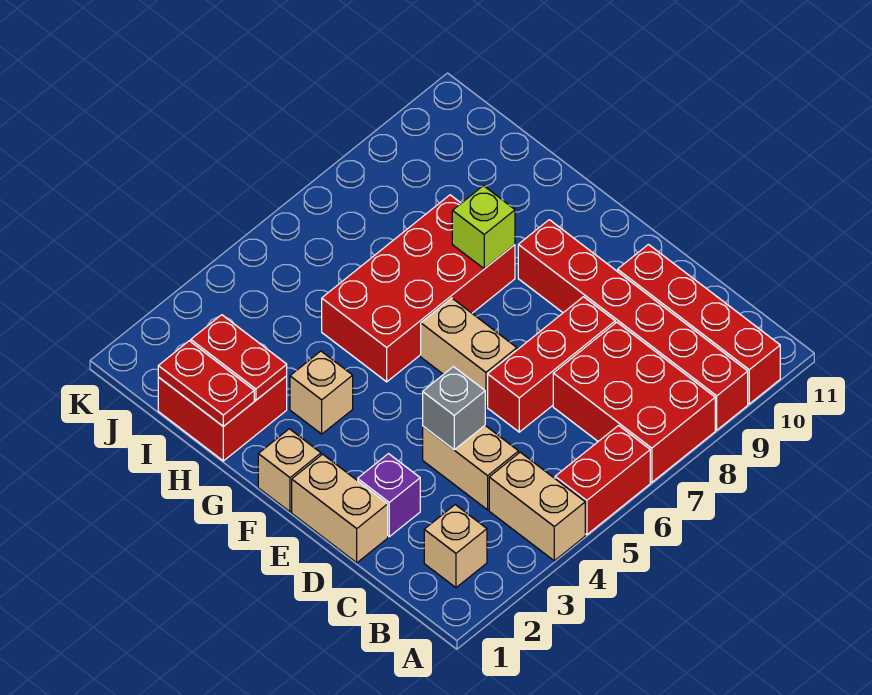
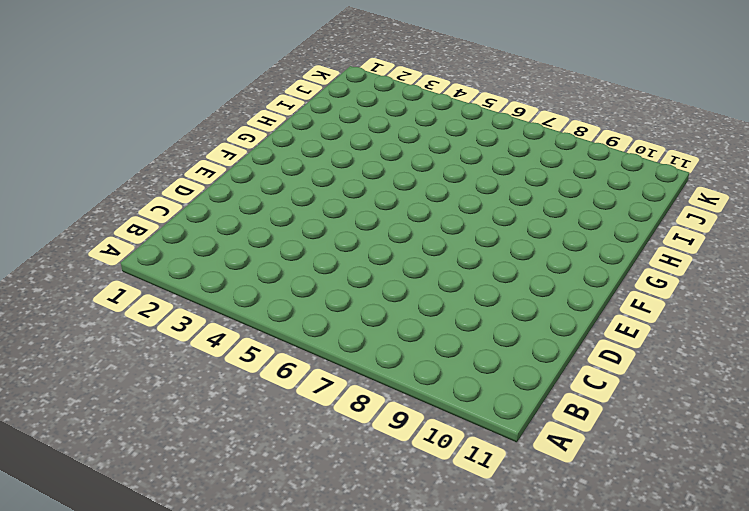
none -> tan brick A4:B4 level 1
none -> red brick A5:A6 level 1
none -> red brick A7:C8 level 1

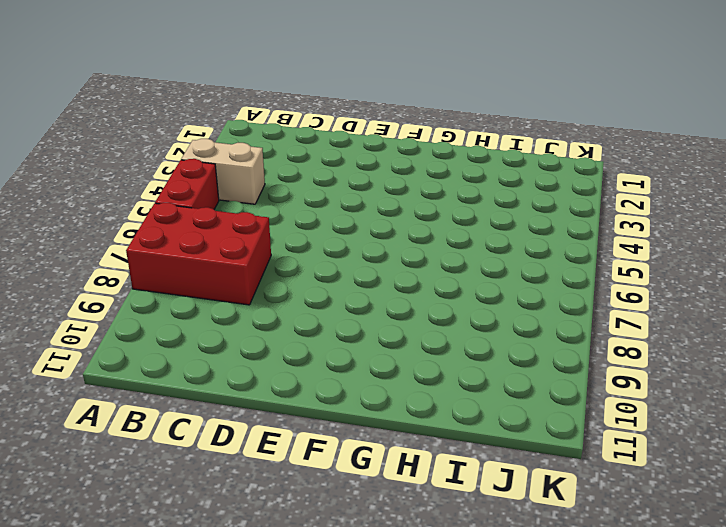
none -> red brick A9:F9 level 1
none -> red brick A10:D10 level 1
none -> tan brick B2 level 1

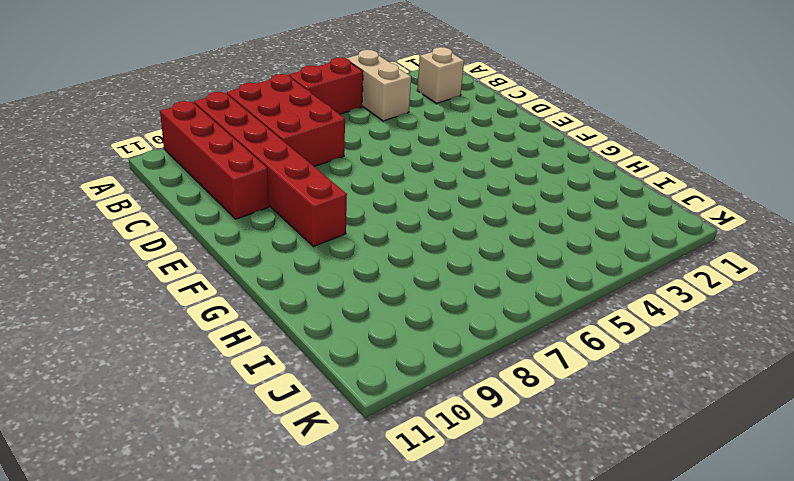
none -> tan brick C4:D4 level 1
none -> tan brick D1:E1 level 1
none -> purple brick D2 level 1

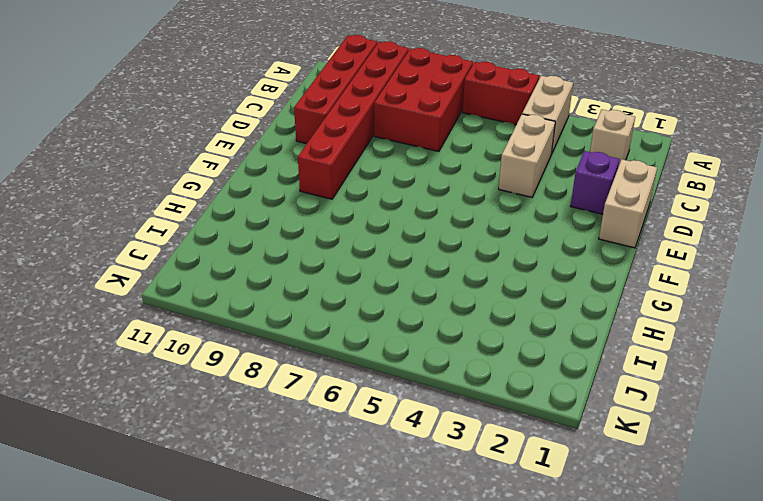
none -> red brick D6:D8 level 1
none -> tan brick E6:F6 level 1
none -> tan brick F1 level 1

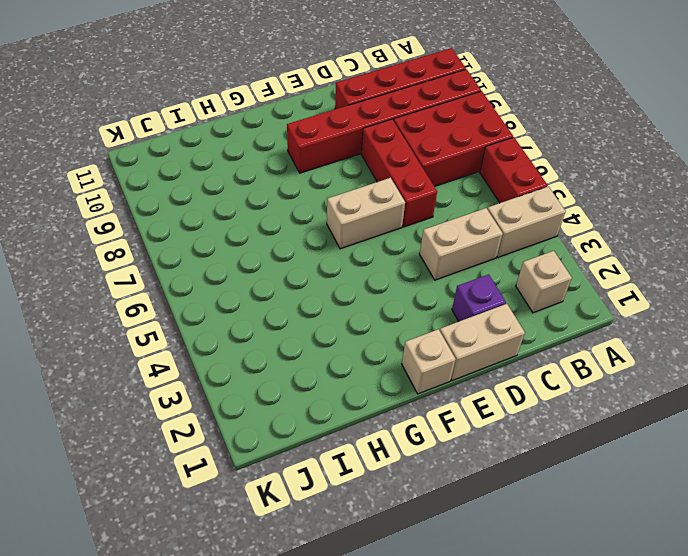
none -> tan brick G3 level 1
none -> red brick G5:H8 level 1
none -> red brick H1:I2 level 1

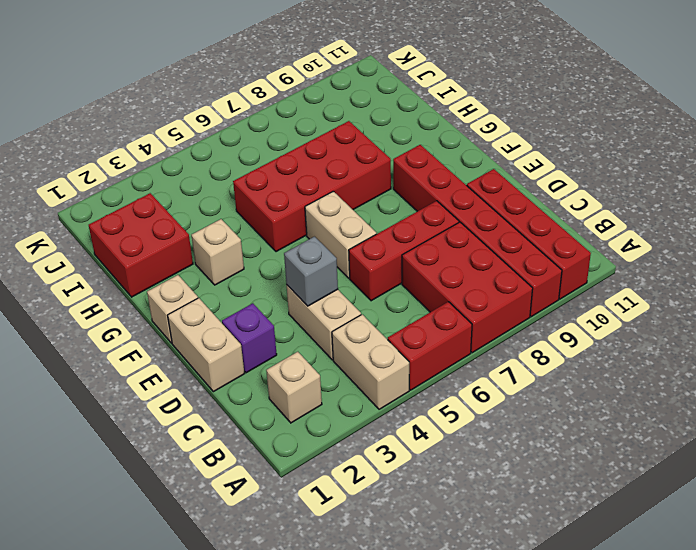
none -> lime brick G8 level 2
none -> red plate H1:I1 level 2
none -> red plate H2:I2 level 2

